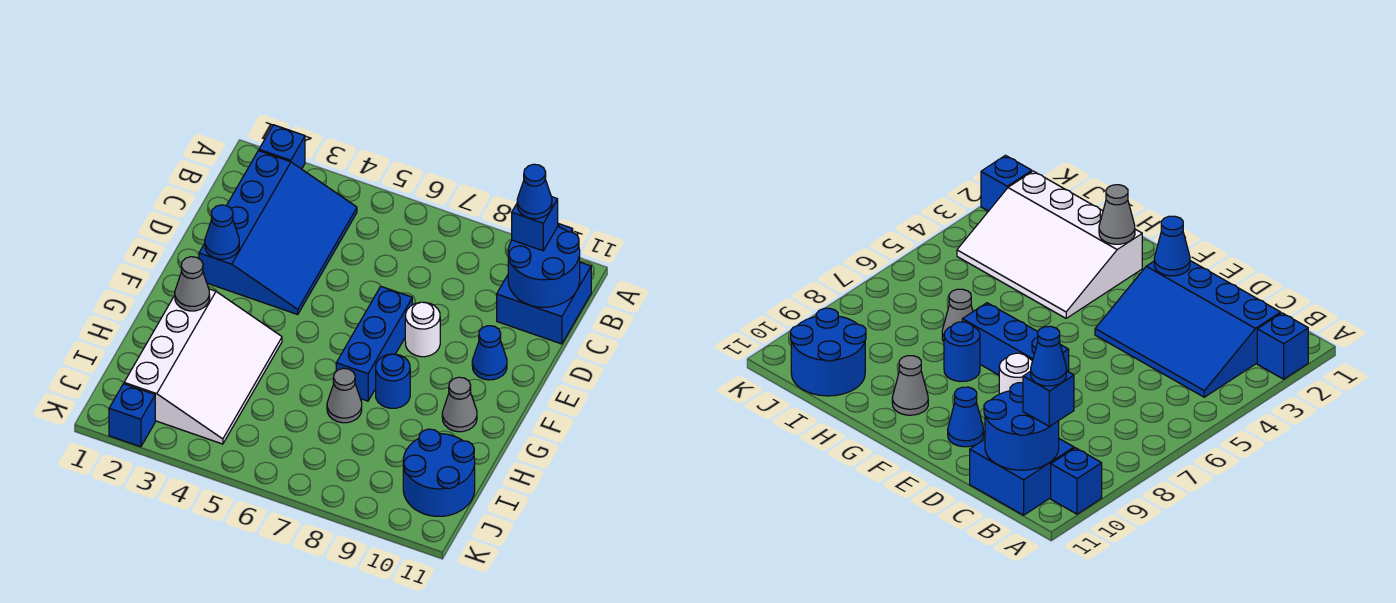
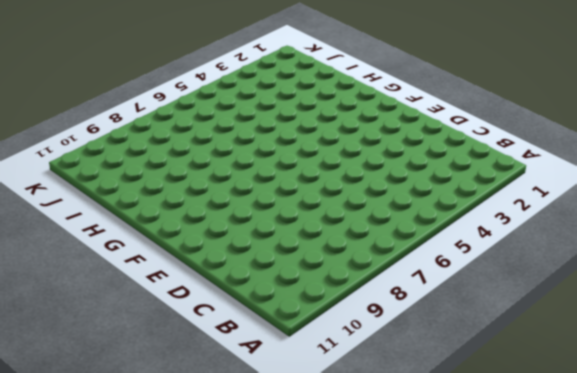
none -> blue brick A2 level 1
none -> blue brick A10 level 1
none -> blue slope B2:E4 level 1 top 2

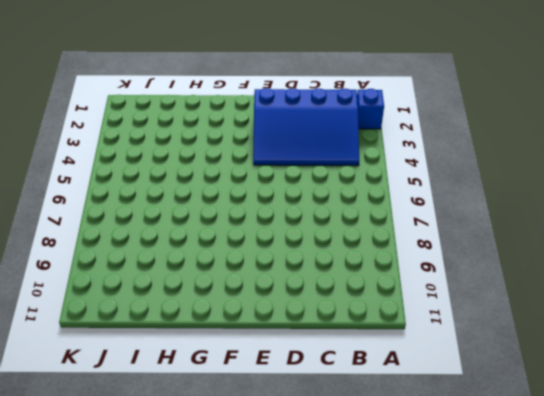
none -> blue brick A10 level 1
none -> blue brick B10:C11 level 1
none -> blue brick E7:G7 level 1

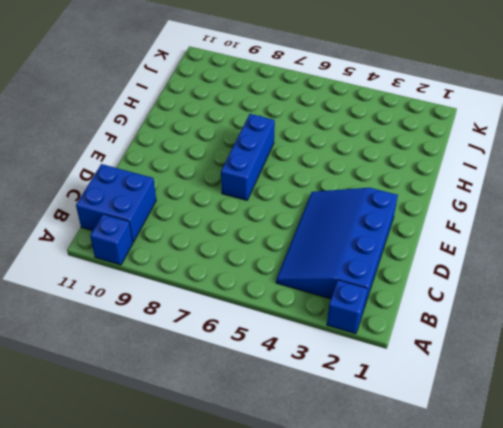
none -> white round brick E8 level 1
none -> blue cone E10 level 1
none -> white slope G2:J4 level 1 top 2

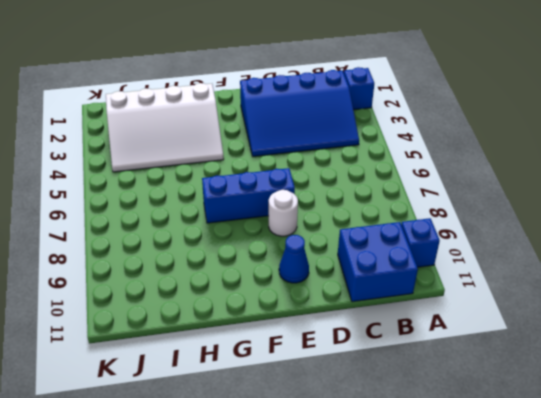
none -> blue round brick G8 level 1
none -> grey cone G10 level 1
none -> grey cone H7 level 1

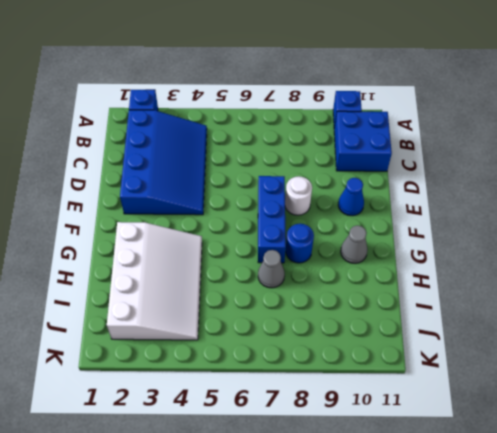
none -> blue round brick I10:J11 level 1
none -> blue brick K2 level 1
none -> blue round brick B10:C11 level 2

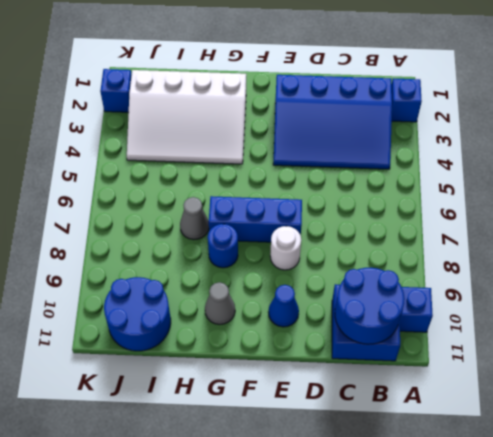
none -> blue cone E2 level 2
none -> grey cone G2 level 2
none -> blue brick B10 level 3

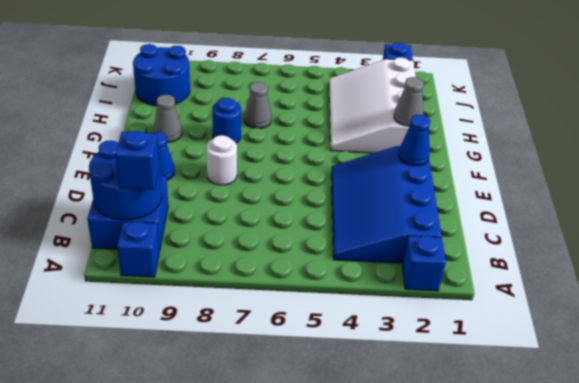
none -> blue brick E7:G7 level 1
none -> blue cone B10 level 4

